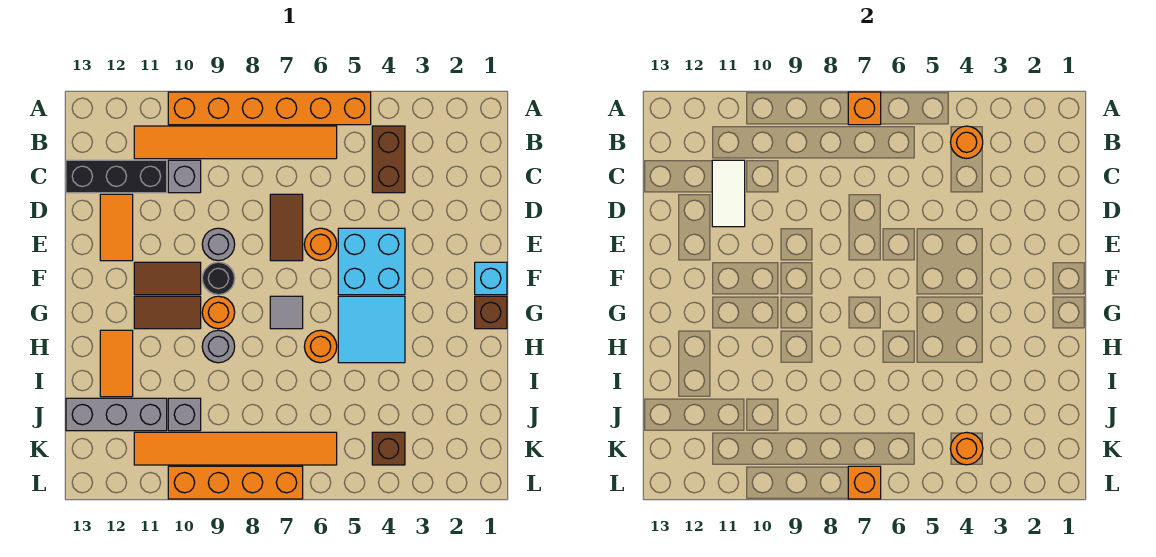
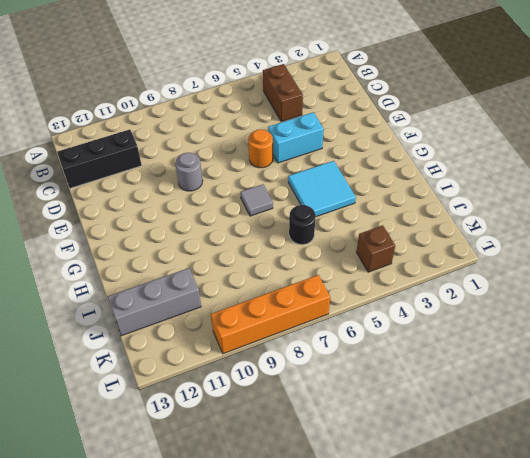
cyan brick E4:E5 level 1 -> cyan brick E4:F5 level 1
black round brick I6 level 1 -> black round brick F9 level 1
none -> orange brick A5:A10 level 1
none -> orange tile B6:B11 level 1
none -> grey brick C10 level 1
none -> brown tile D7:E7 level 1

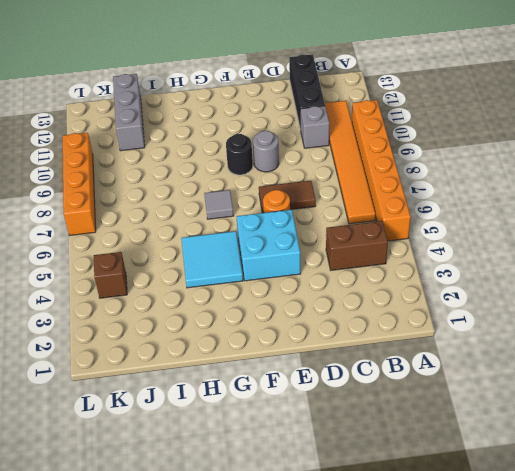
none -> orange tile D12:E12 level 1
none -> cyan brick F1 level 1
none -> brown tile F10:F11 level 1
none -> brown brick G1 level 1

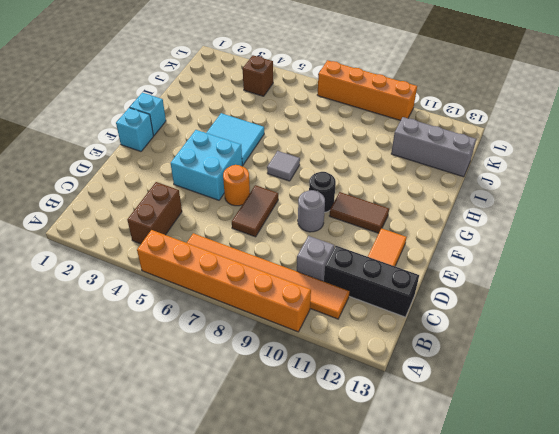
cyan brick G1 level 1 -> brown brick G1 level 1
none -> orange round brick G9 level 1
none -> brown tile G10:G11 level 1
none -> orange round brick H6 level 1
none -> grey round brick H9 level 1

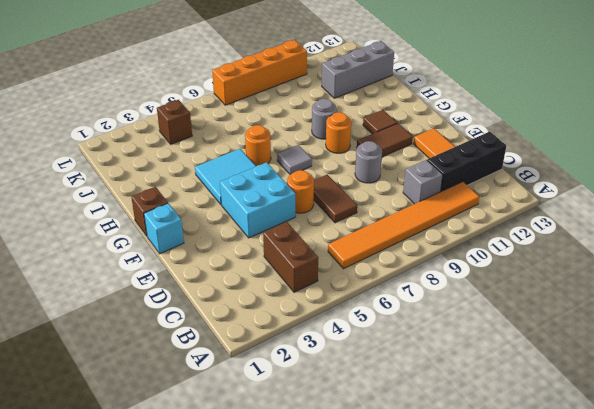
brown tile G11 level 1 -> brown tile G10:G11 level 1
none -> orange brick A5:A10 level 1
none -> black round brick F9 level 1
none -> orange tile H12:I12 level 1
none -> grey brick J10 level 1

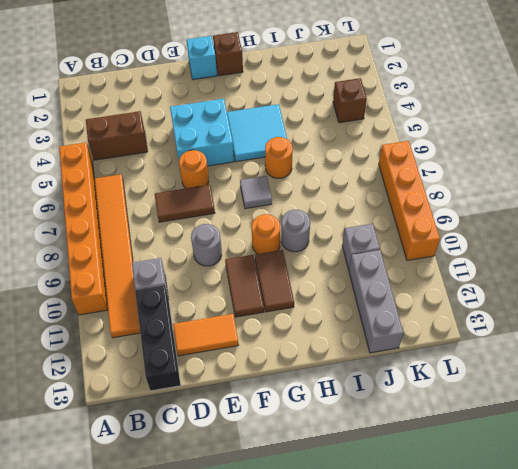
none -> black round brick F9 level 1
none -> orange tile H12:I12 level 1
none -> orange tile K6:K11 level 1
none -> orange brick A7 level 2

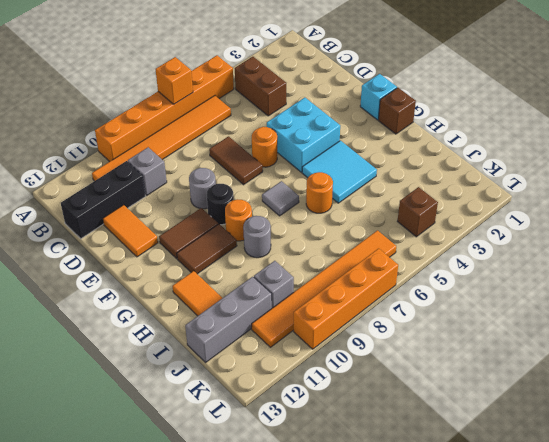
none -> orange round brick B4 level 2
none -> white tile C11:D11 level 2
none -> orange round brick K4 level 2
none -> orange brick L7 level 2

